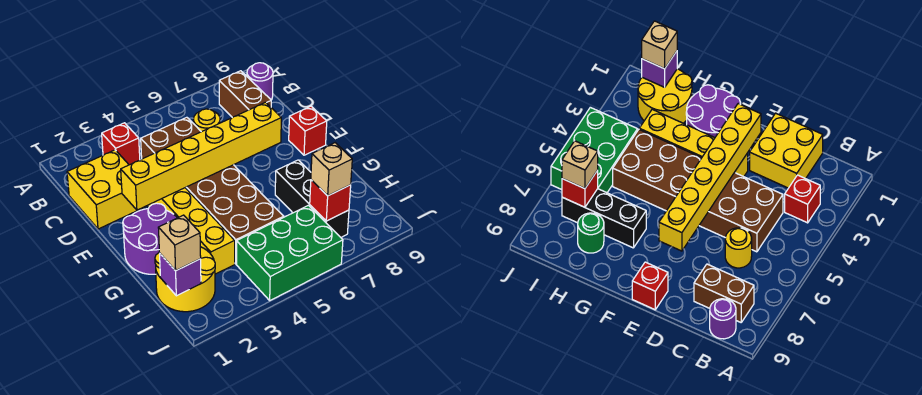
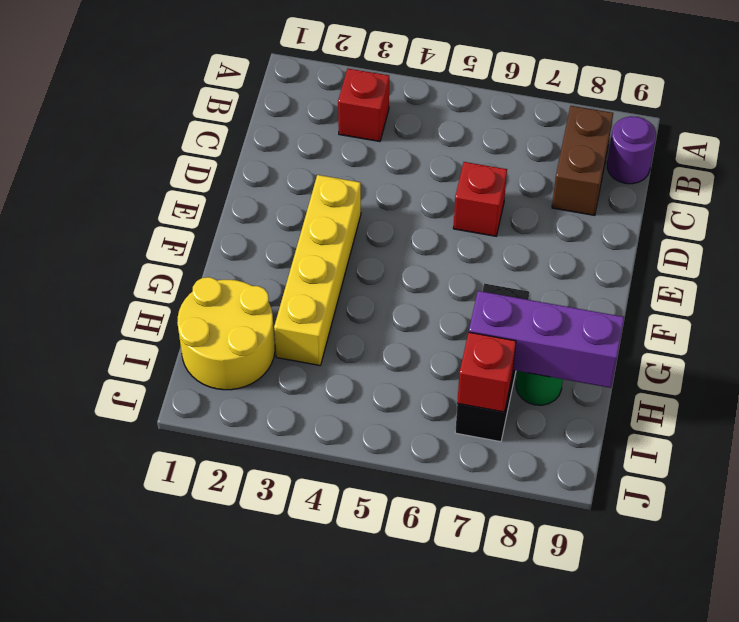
red brick D6 level 1 -> red brick E9 level 1
purple brick H7:H9 level 2 -> none
none -> yellow brick C1:D2 level 1
none -> brown brick C4:H5 level 1
none -> yellow round brick C6 level 1

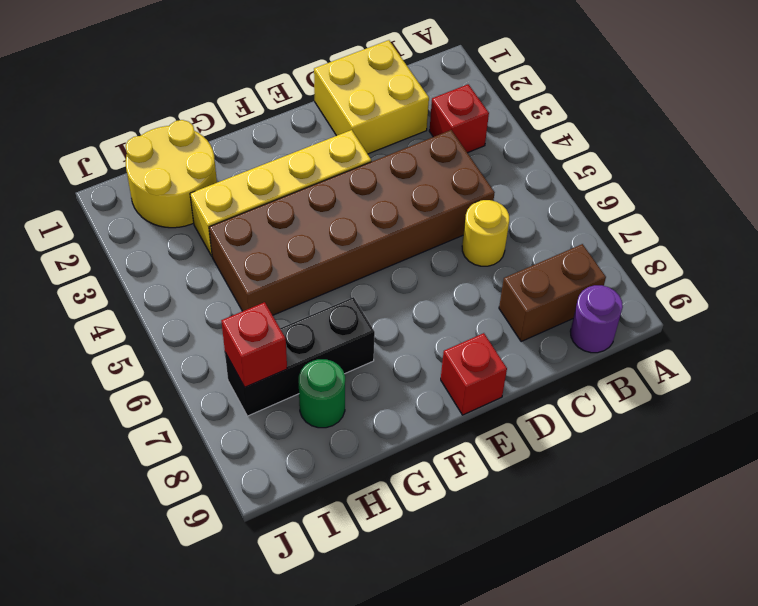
none -> purple round brick F1:G2 level 1
none -> green brick I4:J6 level 1
none -> yellow brick E2:E7 level 2

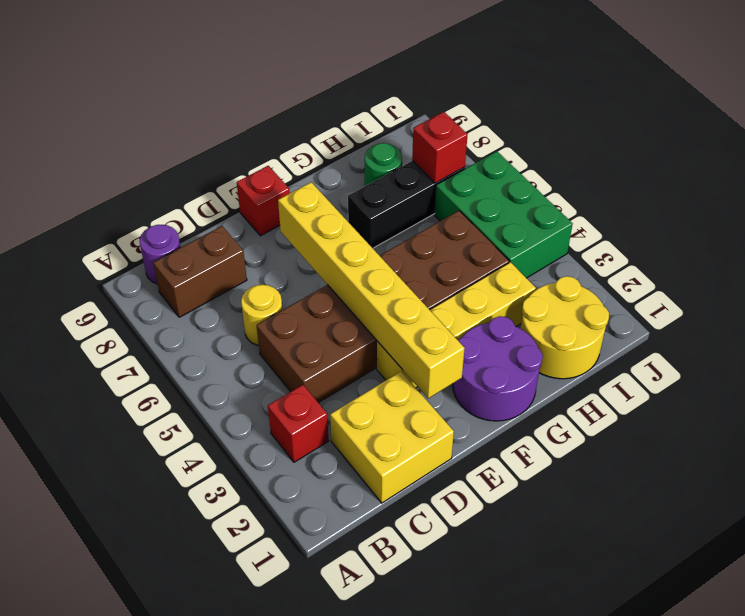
none -> purple brick I1 level 2
none -> tan brick I1 level 3
none -> tan brick I7 level 3

